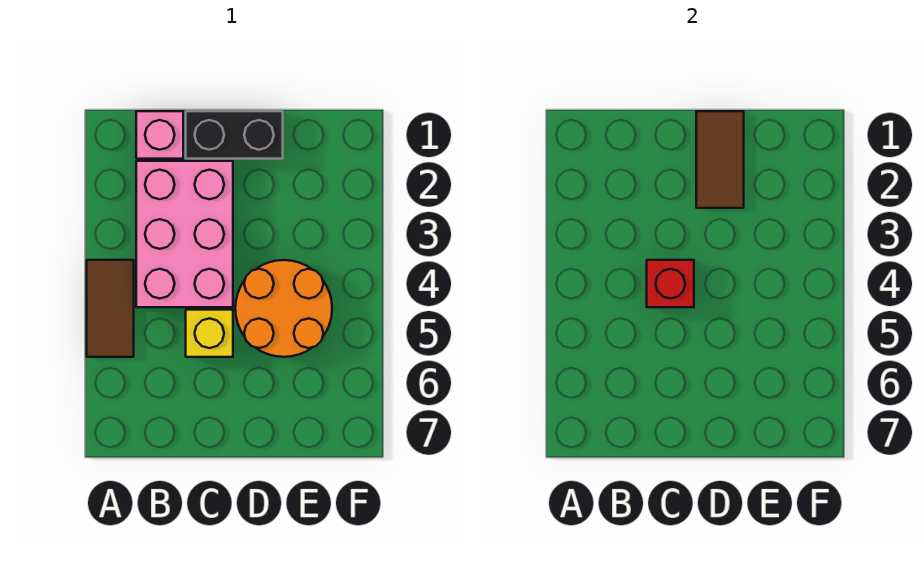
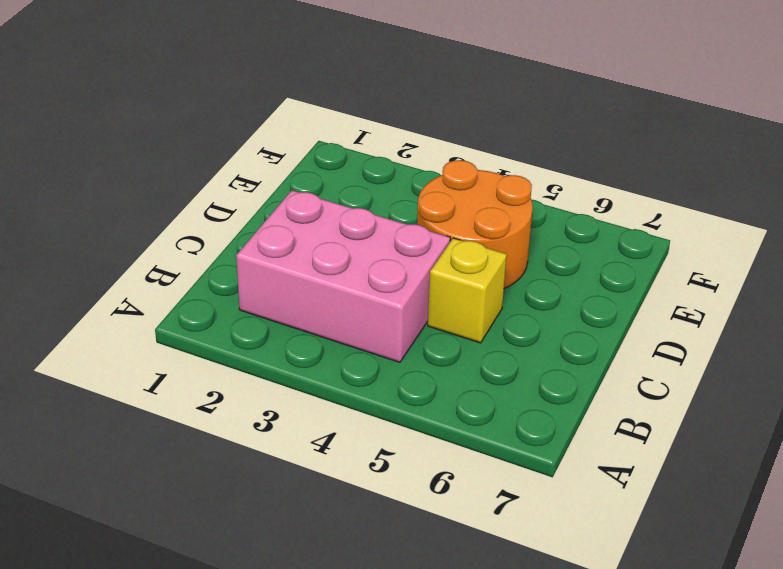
none -> brown tile A4:A5 level 1
none -> pink brick B1 level 1

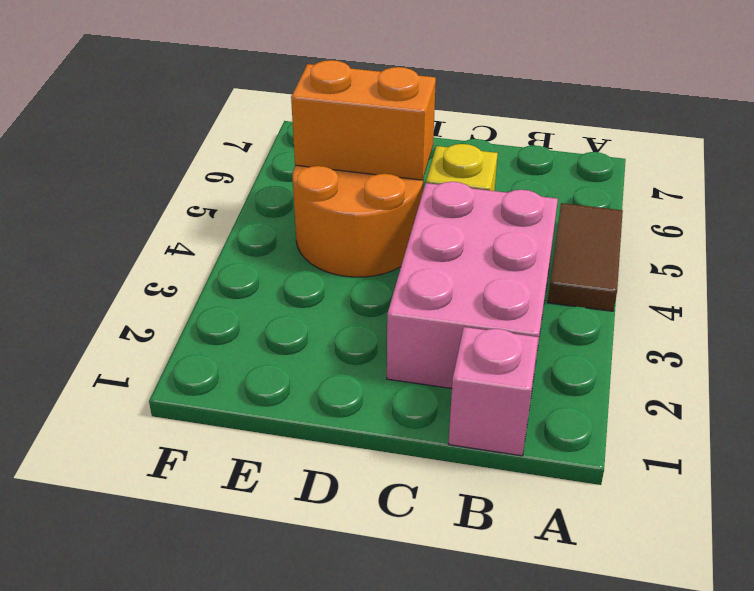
orange brick D5:E5 level 2 -> none
none -> black brick C1:D1 level 1
none -> red brick C4 level 2

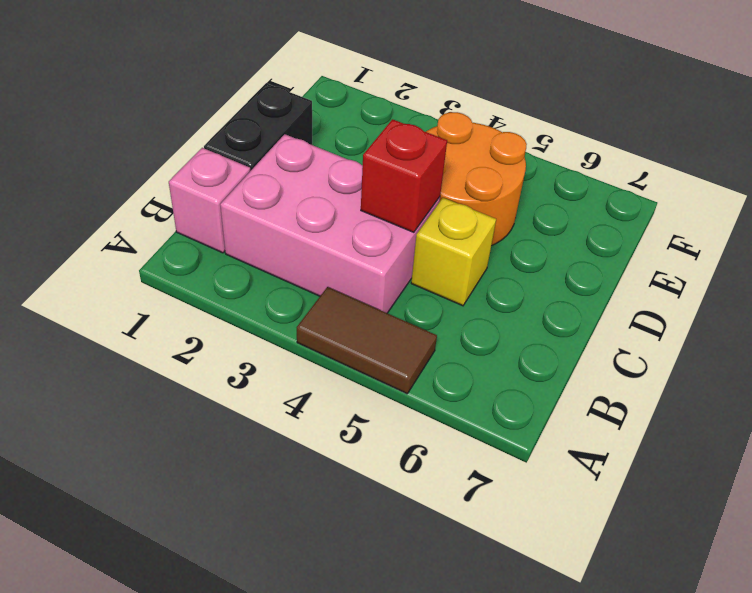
none -> brown tile D1:D2 level 2

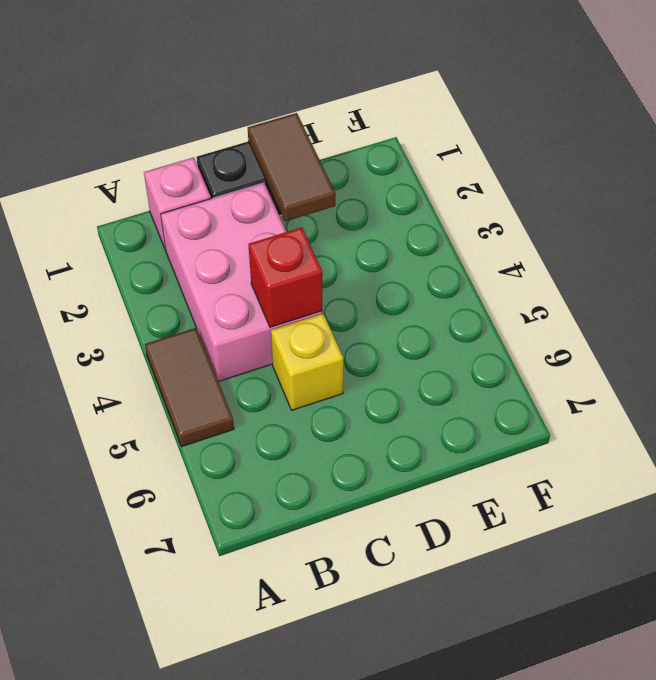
none -> orange round brick D4:E5 level 1

